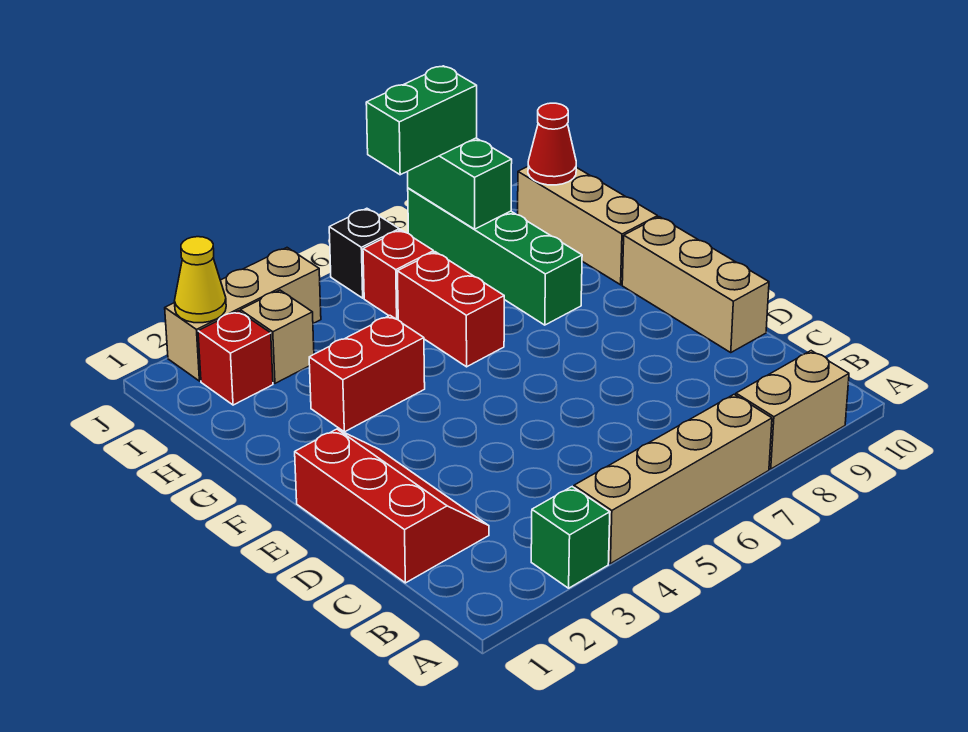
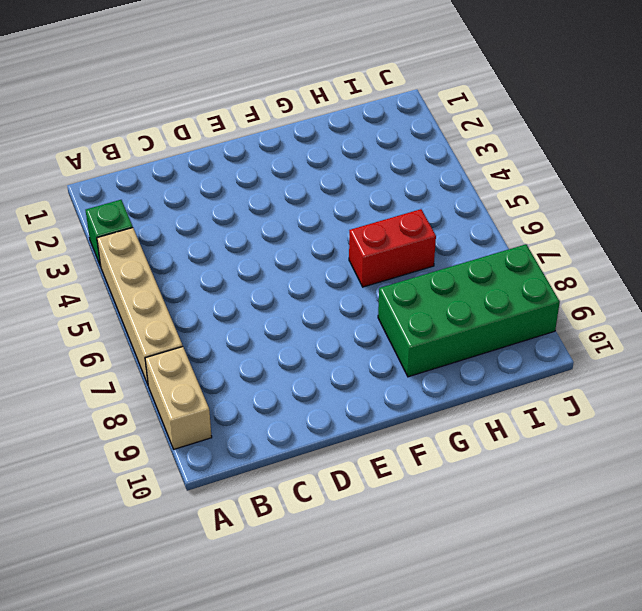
green brick G8:J9 level 1 -> green brick G8:J8 level 1
none -> red slope C1:E2 level 1 top 1
none -> tan brick D10:F10 level 1
none -> red brick G3:G4 level 1

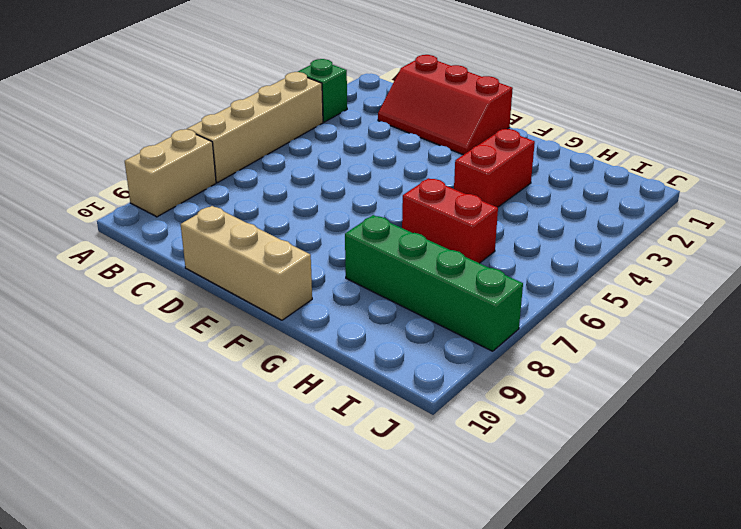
none -> tan brick G10:I10 level 1
none -> red brick I2 level 1
none -> tan brick I3 level 1

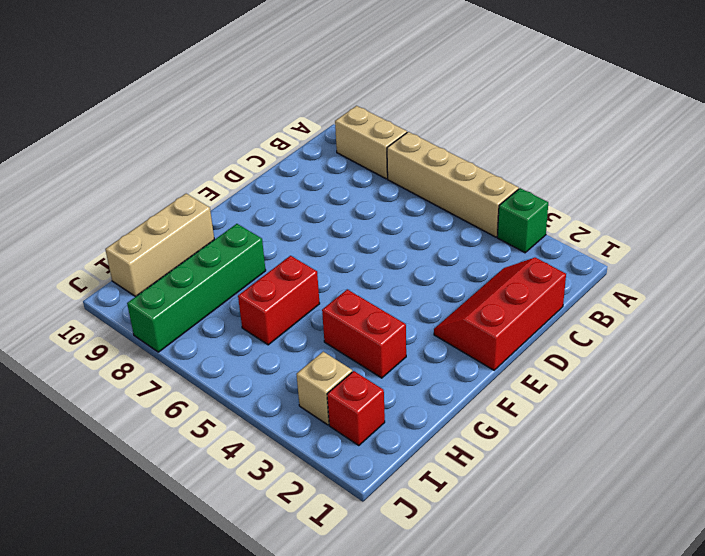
none -> tan brick D10:F10 level 1
none -> red brick I6 level 1
none -> tan brick J2:J4 level 1

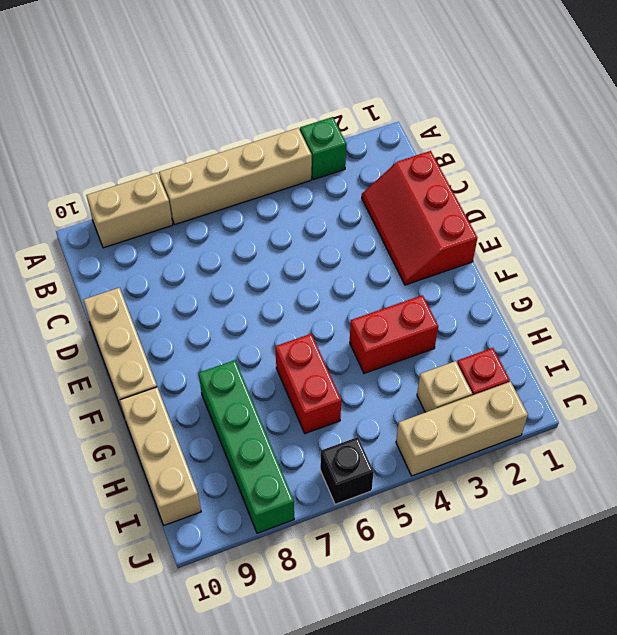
none -> red brick I6 level 1
none -> green brick I8:J8 level 2
none -> red cone I10 level 2

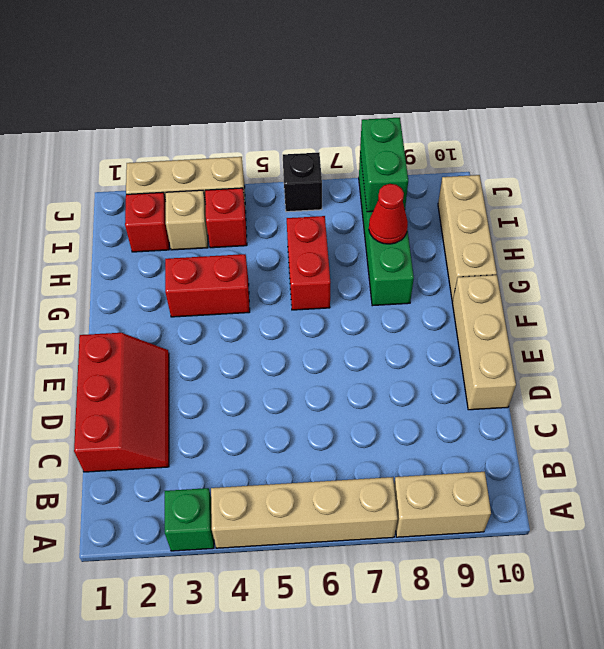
red cone H8 level 2 -> red cone I10 level 2
red brick I4 level 1 -> red brick I6 level 1
none -> yellow cone J2 level 2
none -> green brick J7:J8 level 3

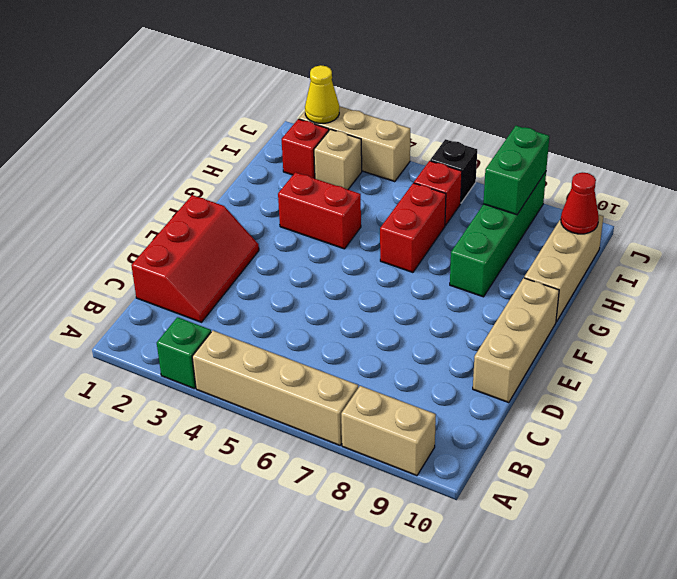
none -> green brick J7:J8 level 3

